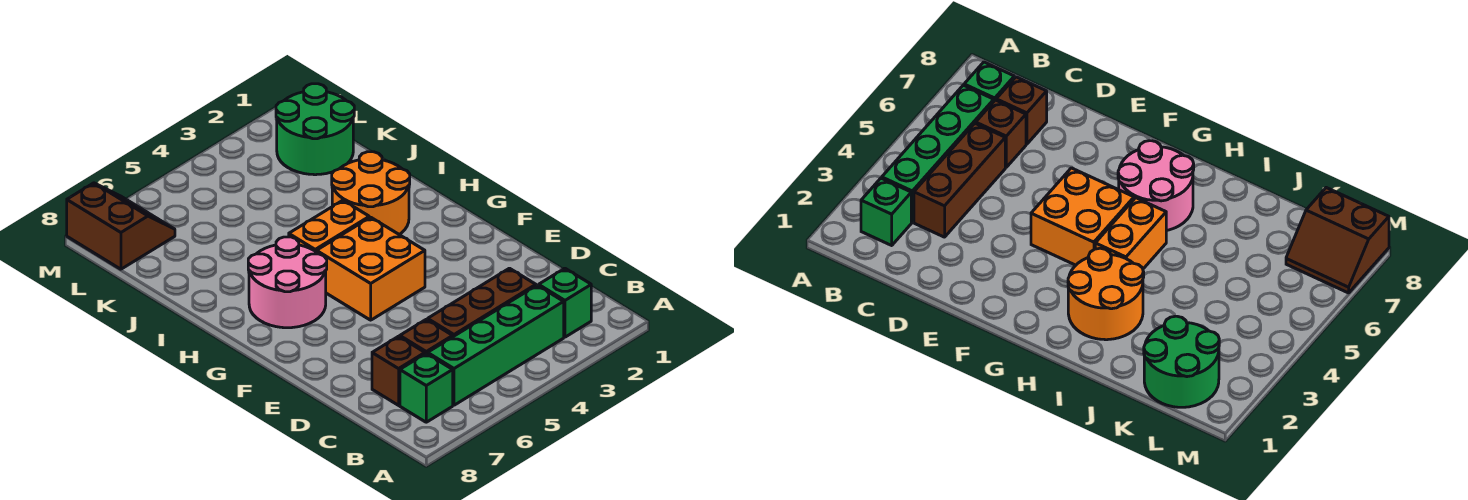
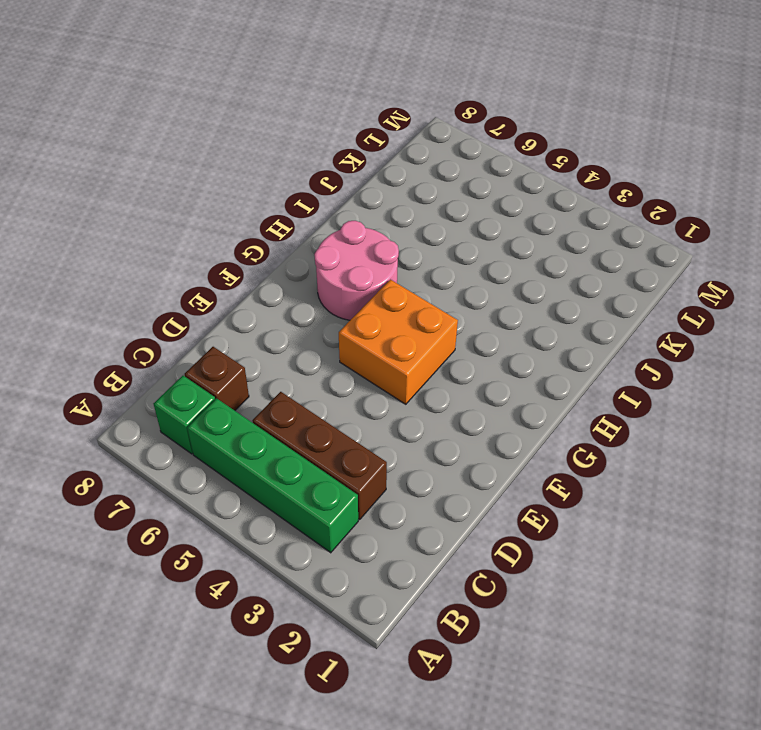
none -> green brick B2 level 1
none -> brown brick C6 level 1
none -> orange round brick H2:I3 level 1

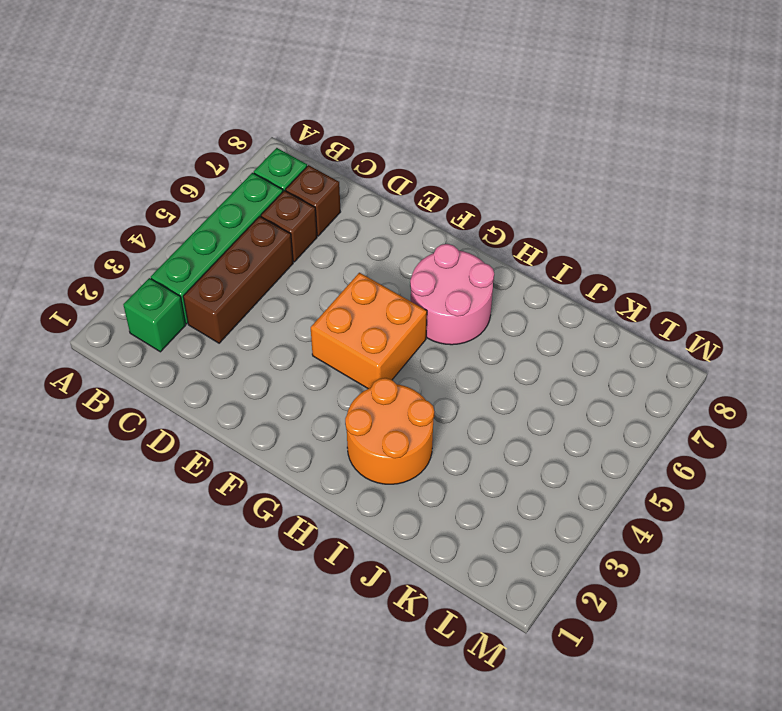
none -> orange brick H4:H5 level 1
none -> green round brick K1:L2 level 1
none -> brown slope L7:M8 level 1 top 8

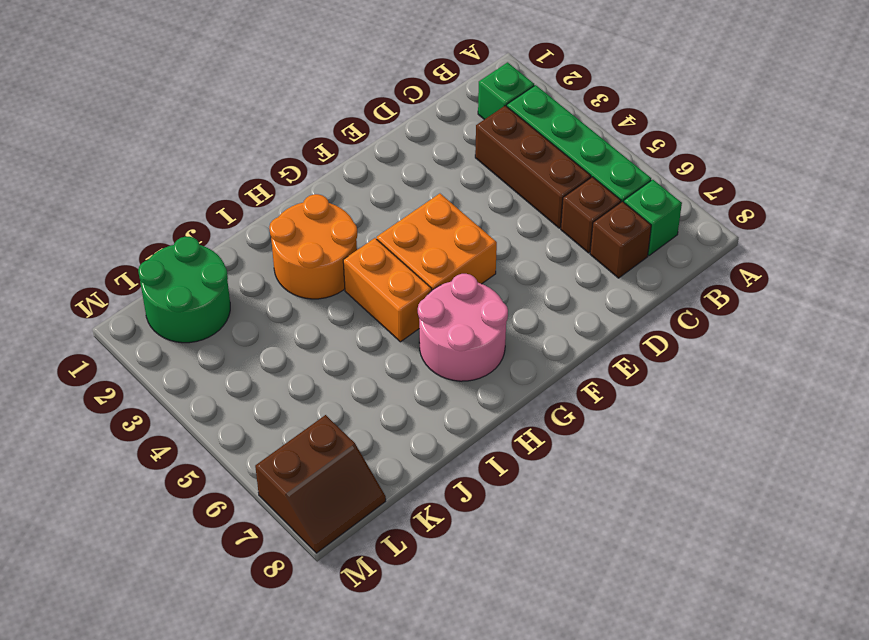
brown slope L7:M8 level 1 top 7 -> brown slope L7:M8 level 1 top 8

